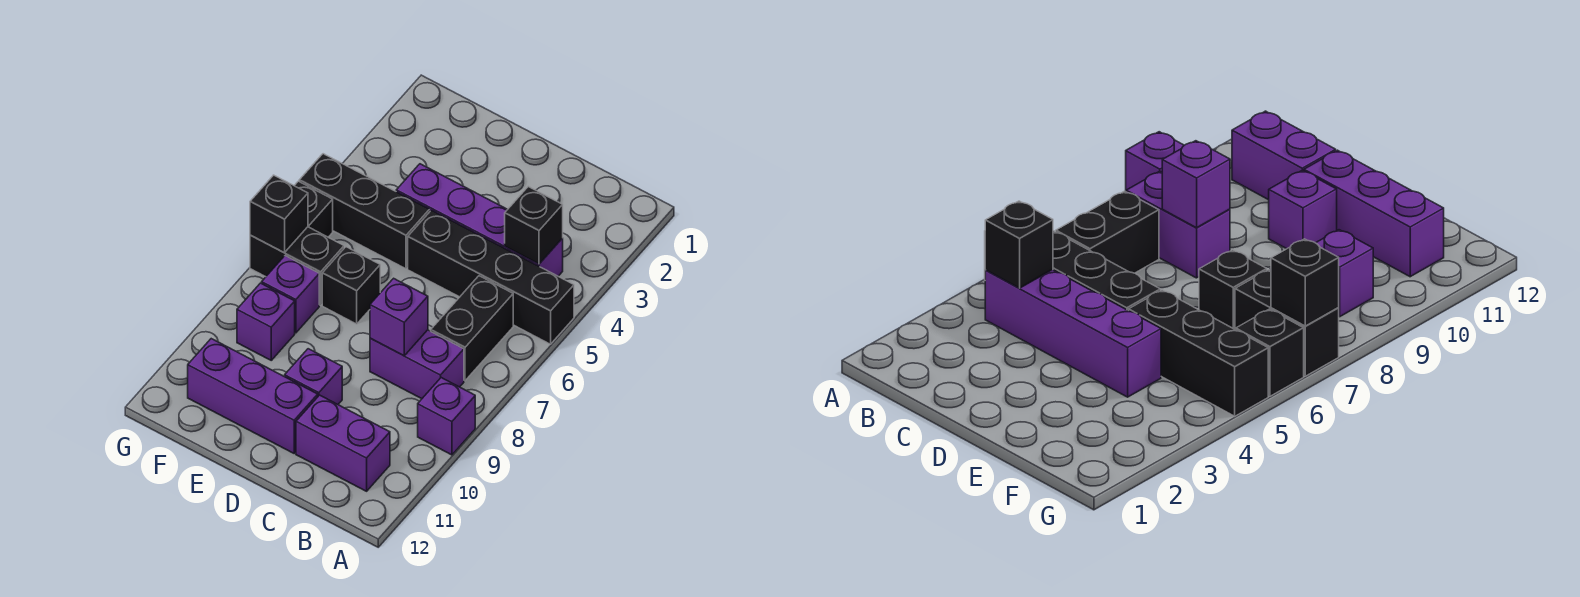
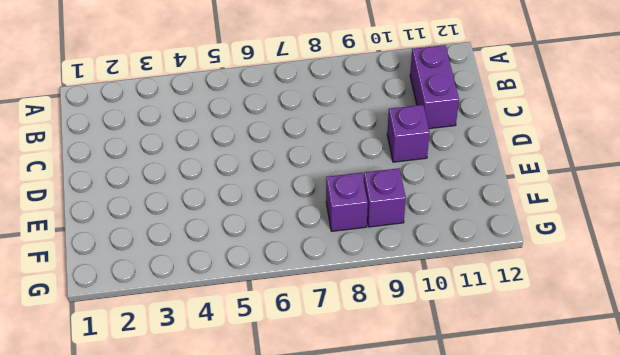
none -> black brick A5:D5 level 1
none -> purple brick A9 level 1
none -> purple brick B4:E4 level 1

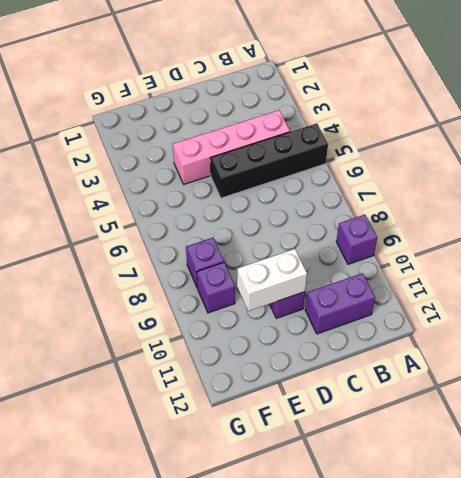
pink brick B4:E4 level 1 -> purple brick B4:E4 level 1
white brick D10:E10 level 2 -> none
none -> black brick B6:B7 level 1
none -> purple brick B8:C8 level 1
none -> purple brick D11:F11 level 1

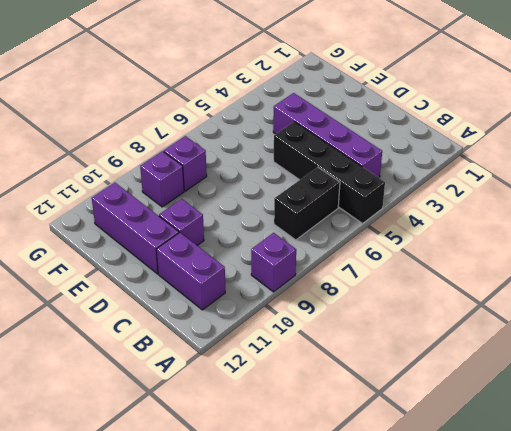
none -> purple brick B8:C8 level 1
none -> black brick E5:G5 level 1
none -> black brick E7 level 1

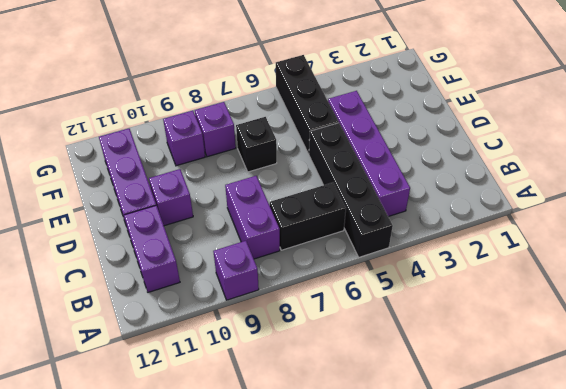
none -> black brick F7:G7 level 1
none -> black brick G6 level 1
none -> black brick B4 level 2

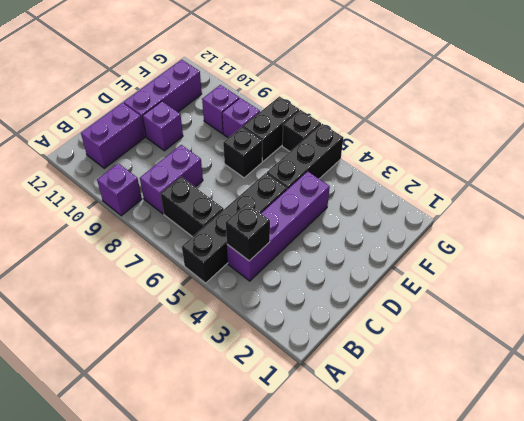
none -> purple brick C8 level 2
none -> black brick G7 level 2

